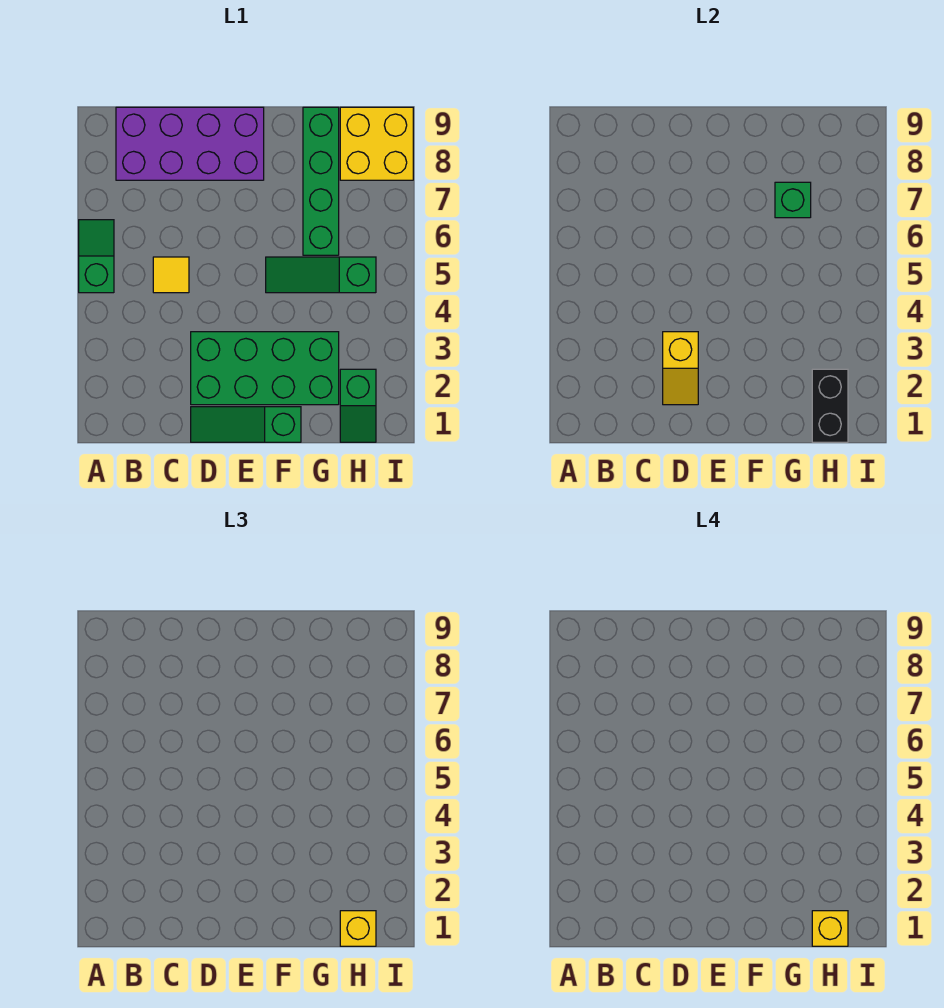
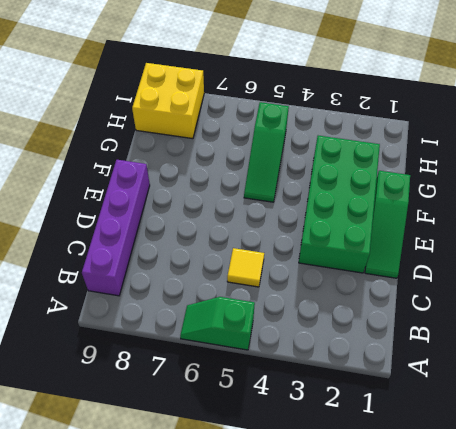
purple brick B9:E9 level 1 -> purple brick B8:E9 level 1
none -> green brick G6:G9 level 1
none -> green slope H1:H2 level 1 top 2
none -> yellow slope D2:D3 level 2 top 3

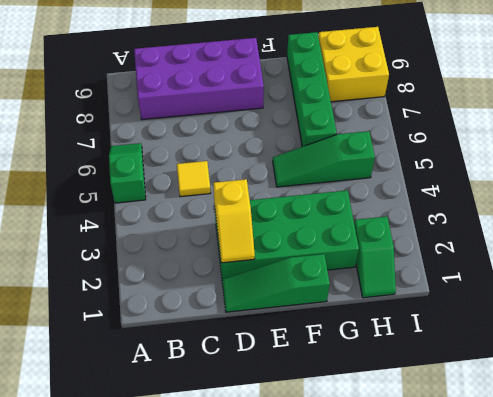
none -> green brick G7 level 2
none -> black brick H1:H2 level 2
none -> yellow brick H1 level 3

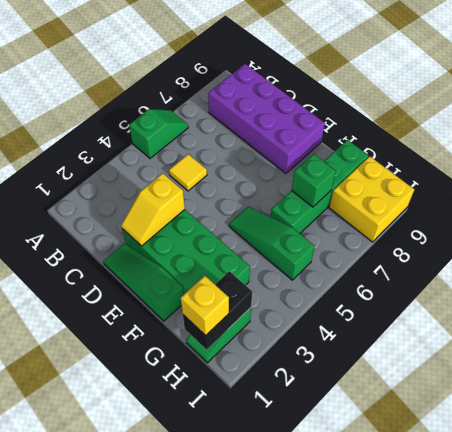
none -> yellow brick H1 level 4

